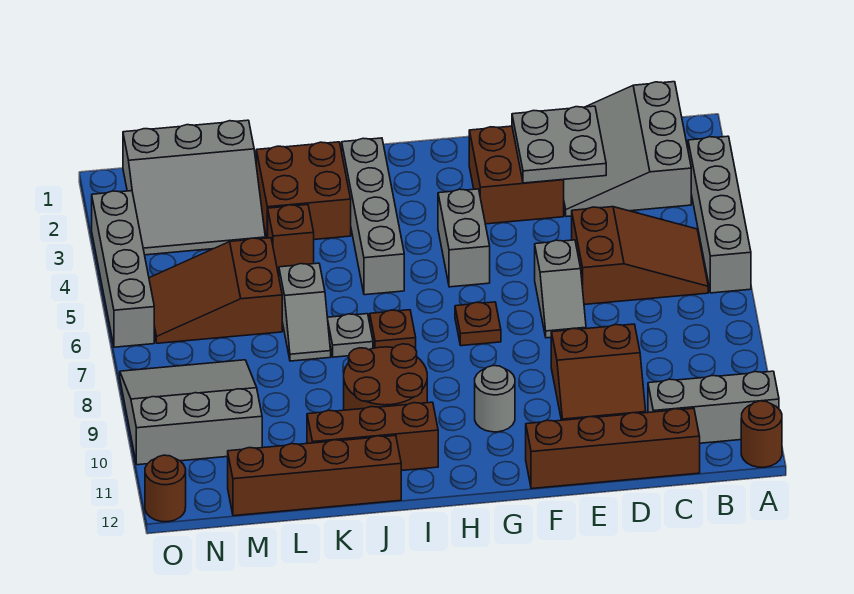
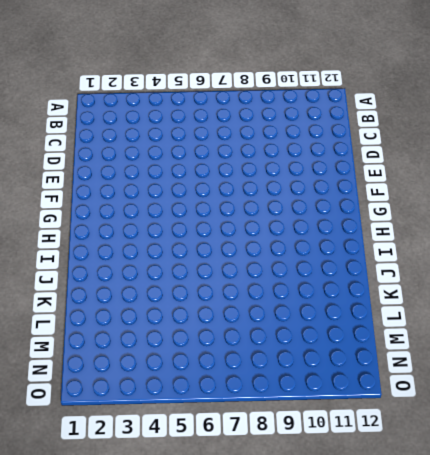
none -> grey brick A3:A6 level 1
none -> grey brick A11:C11 level 1
none -> brown round brick A12 level 1

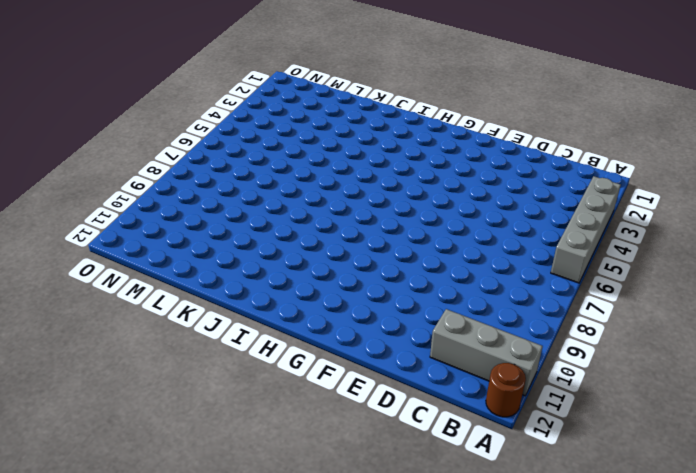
none -> grey slope B1:D3 level 1 top B
none -> brown slope B5:D6 level 1 top D
none -> brown brick C12:F12 level 1

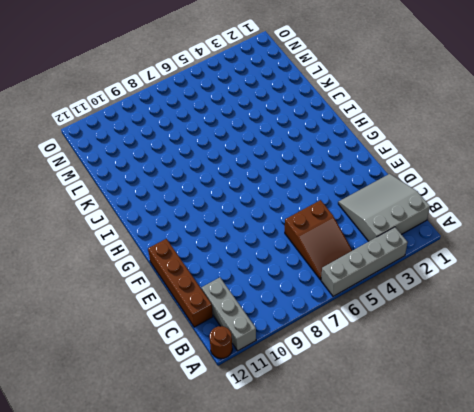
none -> brown slope D9:E10 level 1 top 9
none -> brown brick E2:F3 level 1
none -> grey slope E6:E7 level 1 top 6

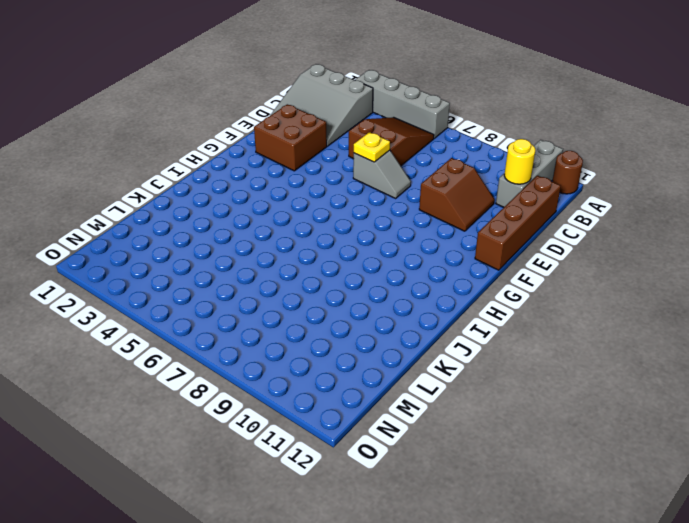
yellow round brick C11 level 2 -> none
yellow plate E6 level 2 -> none
none -> grey brick G4:G5 level 1
none -> brown plate G7 level 1
none -> grey round brick G10 level 1

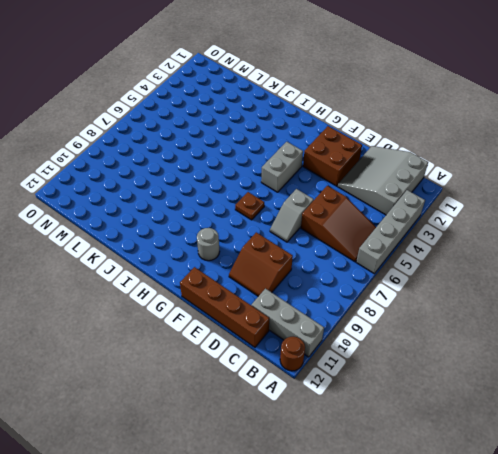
none -> grey brick I2:I5 level 1
none -> brown plate I7 level 1
none -> brown round brick I9:J10 level 1

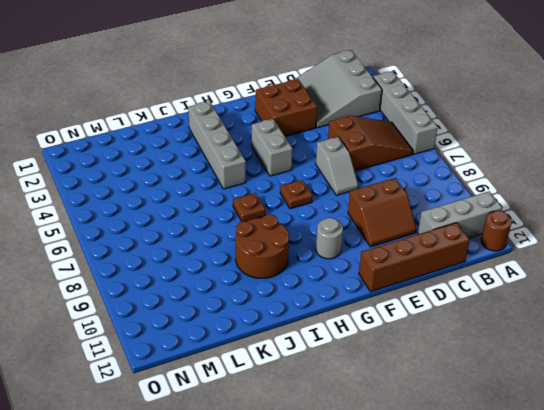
none -> brown brick I11:K11 level 1
none -> brown brick J2:K3 level 1
none -> grey plate J7 level 1

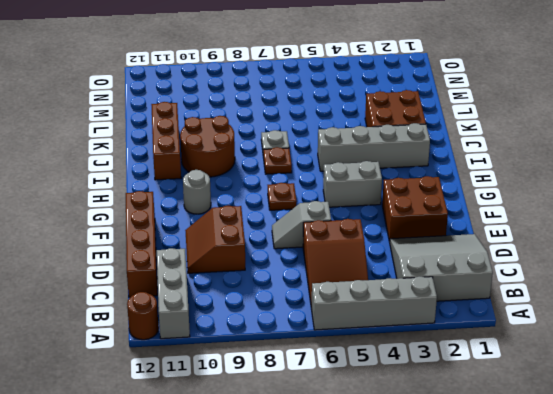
none -> brown brick J12:M12 level 1
none -> brown brick K4 level 1
none -> grey slope K6:K7 level 1 top 6

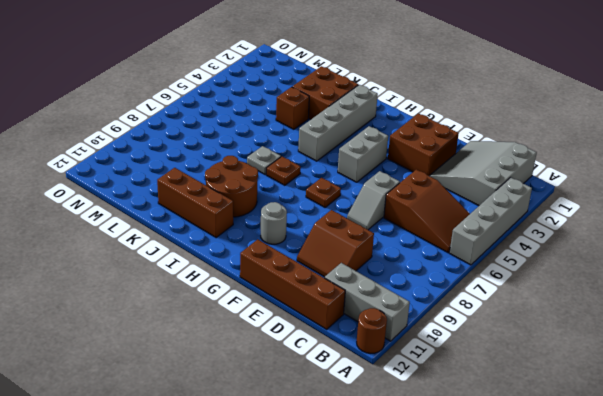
none -> brown brick J12:M12 level 1
none -> grey slope K6:K7 level 1 top 6
none -> grey slope L1:N3 level 1 top 1

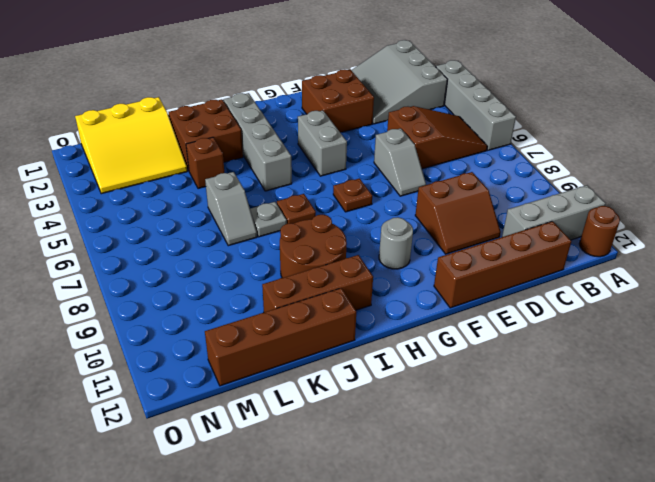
yellow slope L1:N3 level 1 top 1 -> grey slope L1:N3 level 1 top 1
none -> brown slope L5:N6 level 1 top L
none -> grey slope M8:O10 level 1 top 10
none -> grey brick O3:O6 level 1

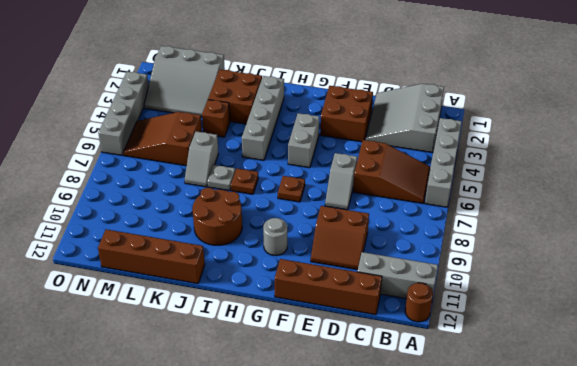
none -> brown brick I11:K11 level 1
none -> grey slope M8:O10 level 1 top 10
none -> brown round brick O12 level 1

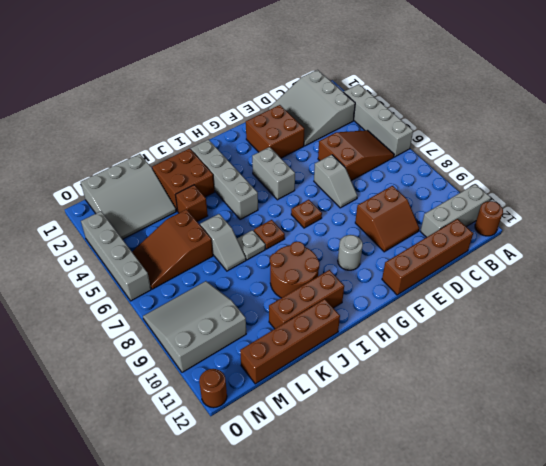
none -> grey plate D2:E3 level 2

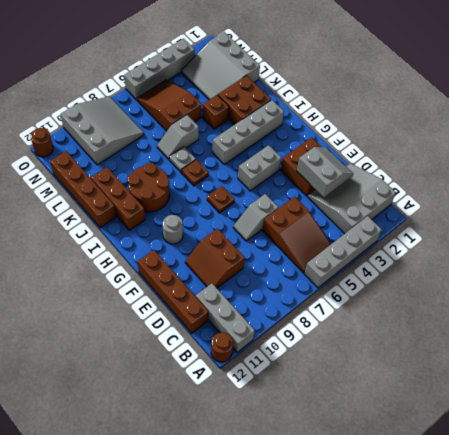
grey slope D2:E3 level 2 top 3 -> grey plate D2:E3 level 2

